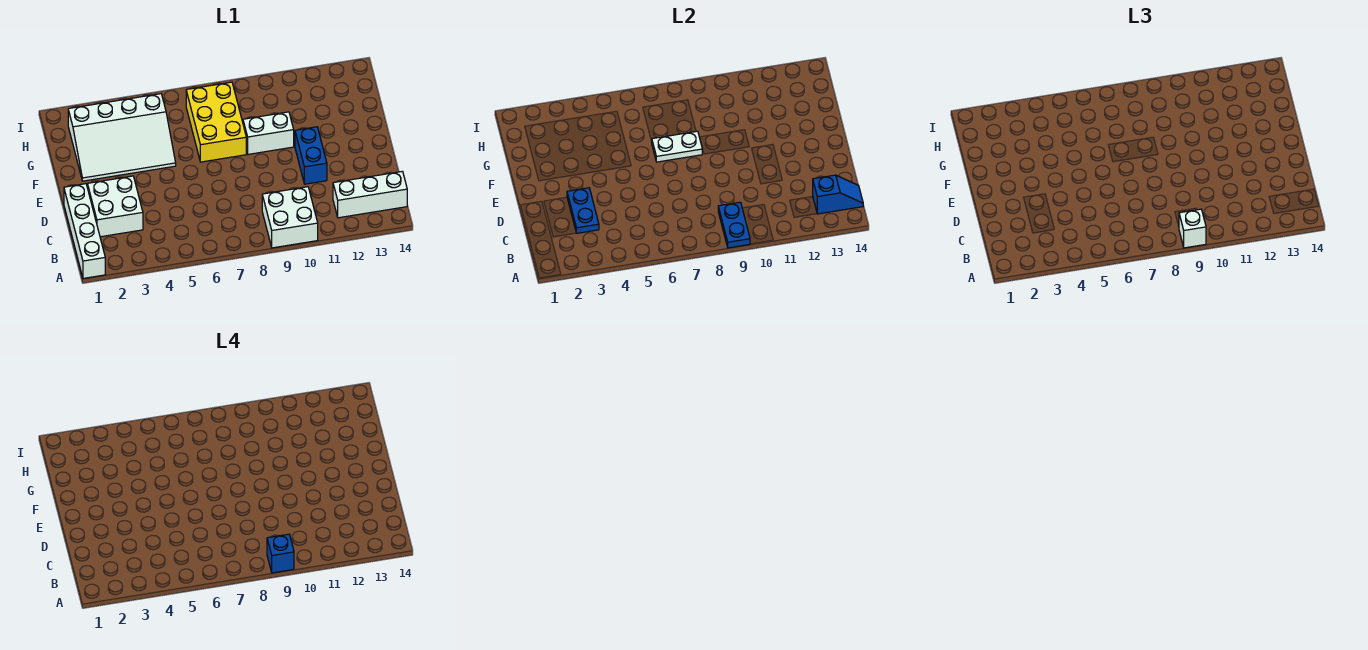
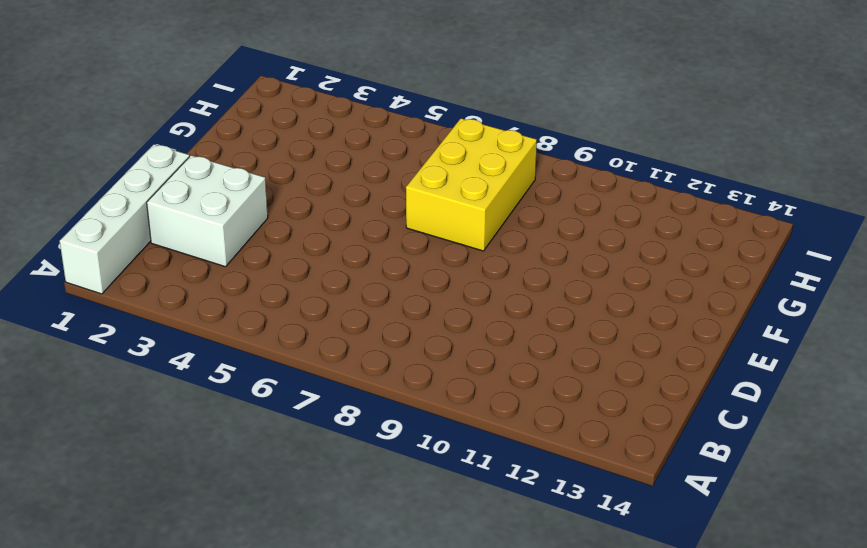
none -> white brick A9:B10 level 1
none -> white brick B12:B14 level 1
none -> blue brick D11:E11 level 1

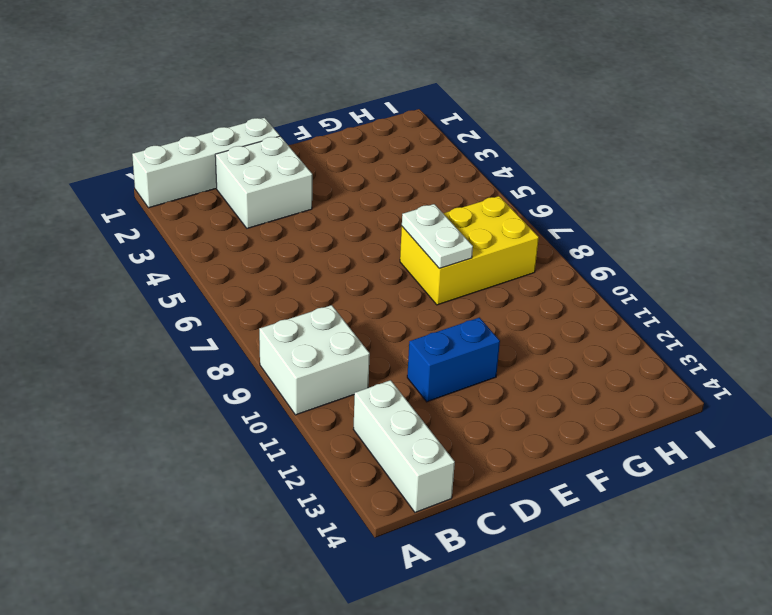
none -> white slope F2:H5 level 1 top H
none -> white brick F9:F10 level 1
none -> blue plate A9:B9 level 2

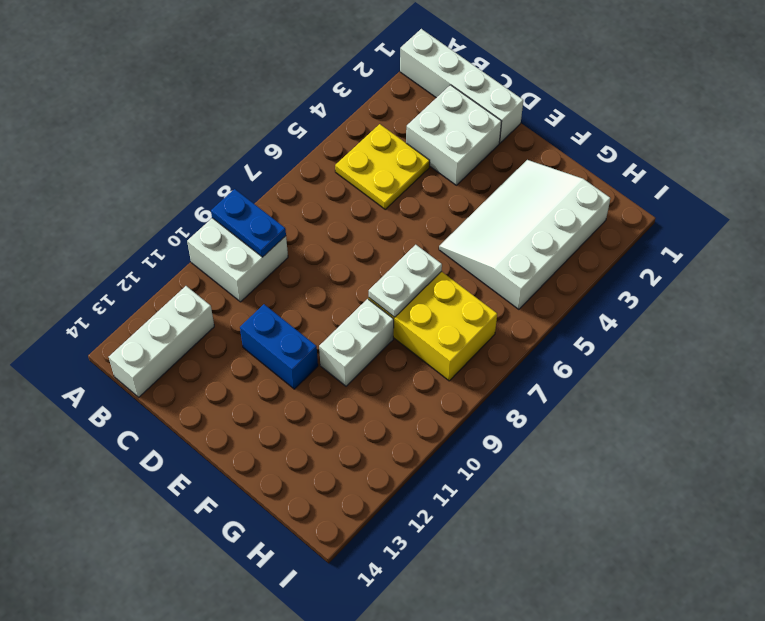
yellow plate B4:C5 level 1 -> none
none -> blue slope B13:B14 level 2 top 13
none -> blue plate C3:D3 level 2
none -> white brick A9 level 3

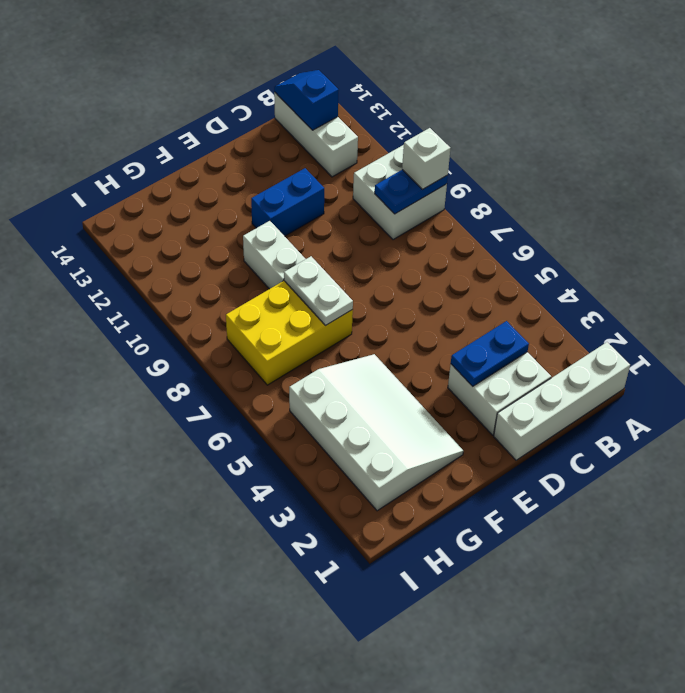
none -> blue brick A9 level 4

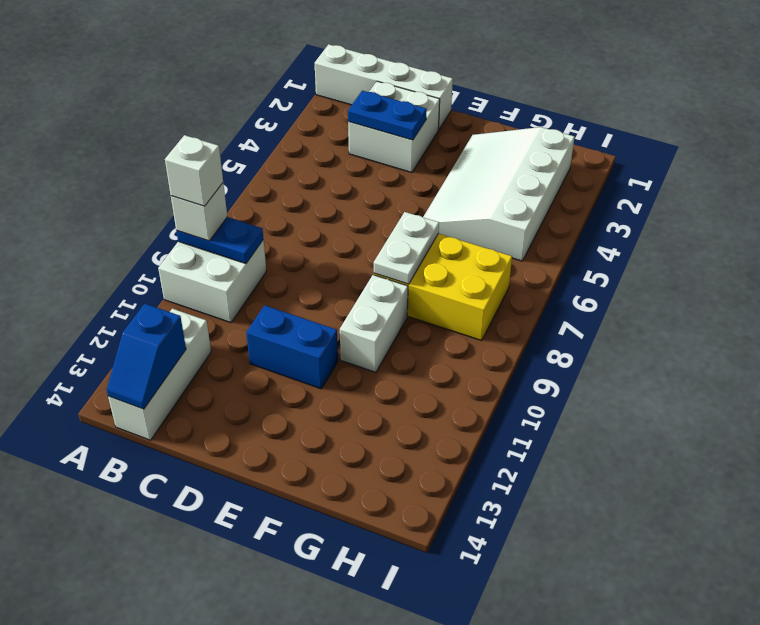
white brick A9 level 4 -> blue brick A9 level 4

